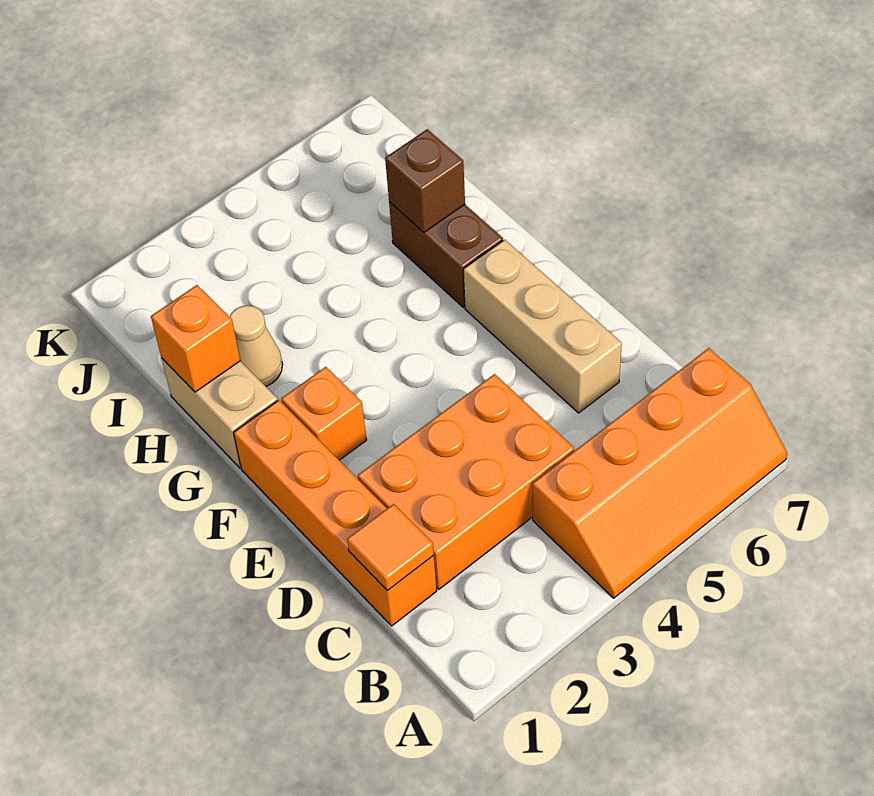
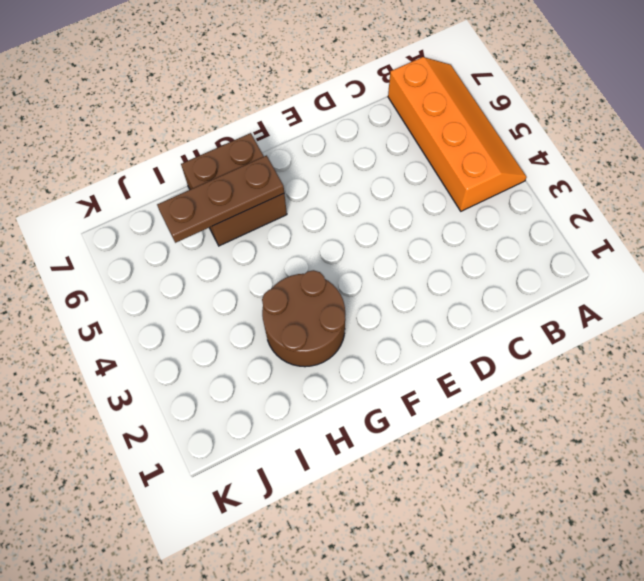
brown round brick G2:H3 level 1 -> tan cone H2 level 1
brown brick G6:H7 level 1 -> brown brick G6:H6 level 1
brown plate G6:I6 level 2 -> brown brick H6 level 2
none -> orange brick C1:F1 level 1
none -> orange brick C2:D4 level 1

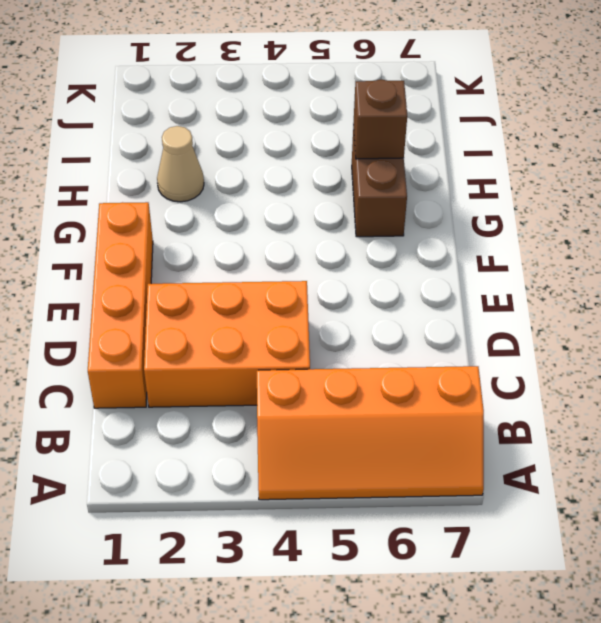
none -> tan brick D6:F6 level 1
none -> orange brick F2 level 1

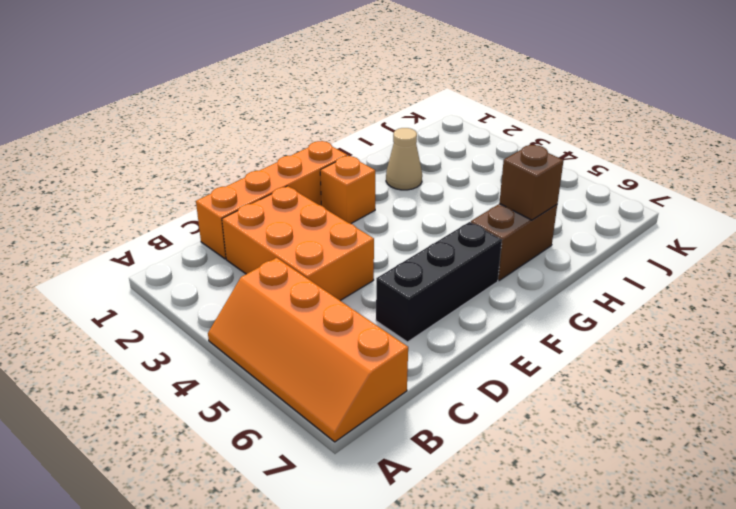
black brick D6:F6 level 1 -> tan brick D6:F6 level 1
none -> tan brick G1:H1 level 1
none -> orange tile C1 level 2

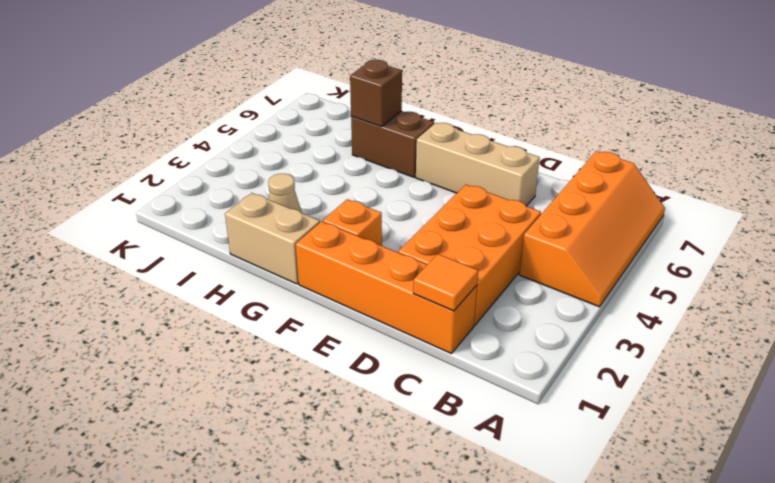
none -> orange brick H1 level 2

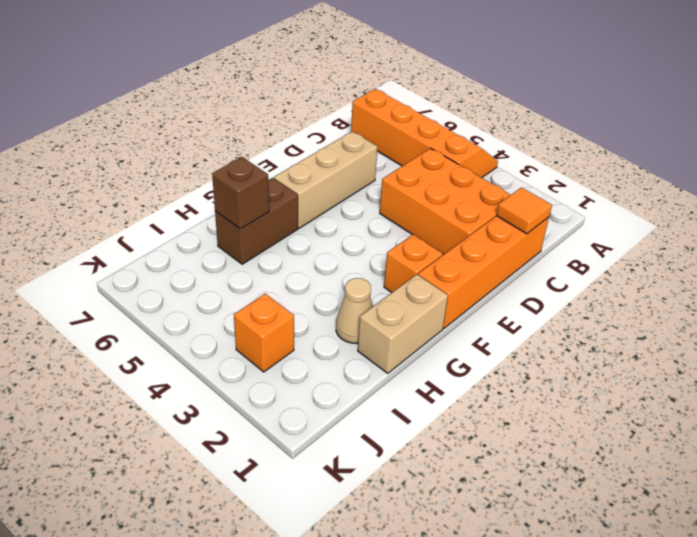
orange brick J3 level 1 -> orange brick H1 level 2

